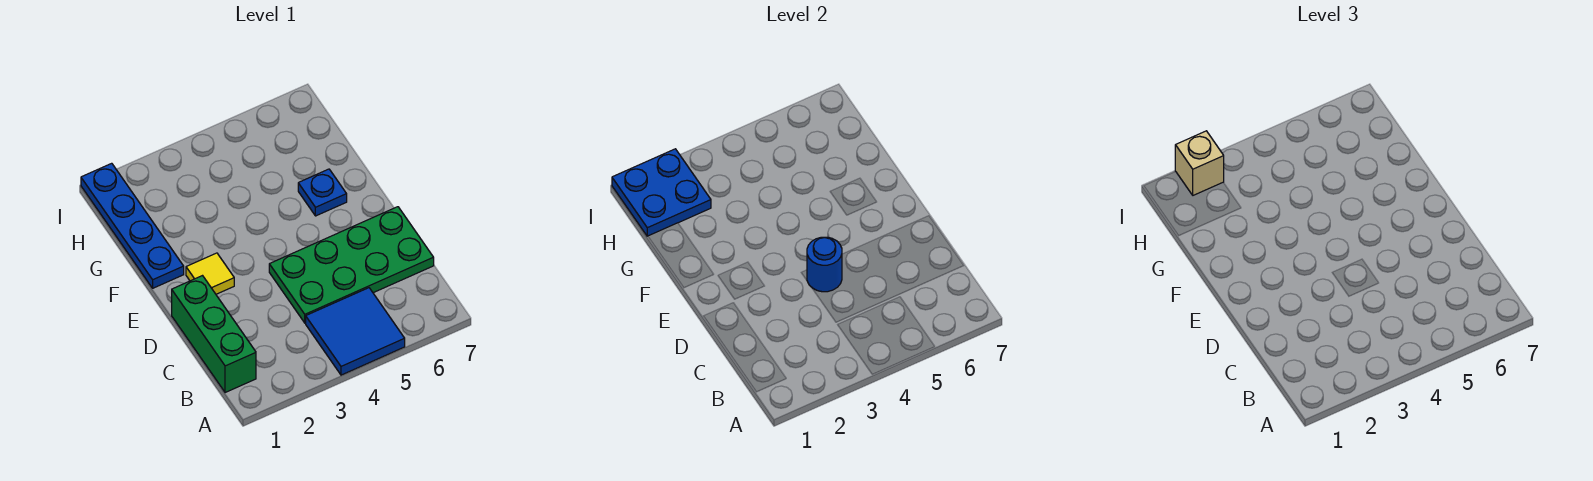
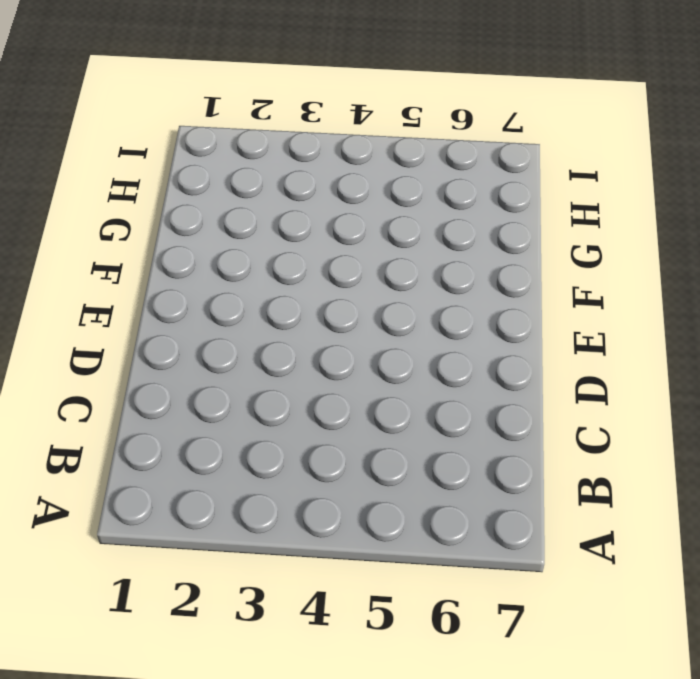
none -> blue tile A4:B5 level 1
none -> green brick B1:D1 level 1

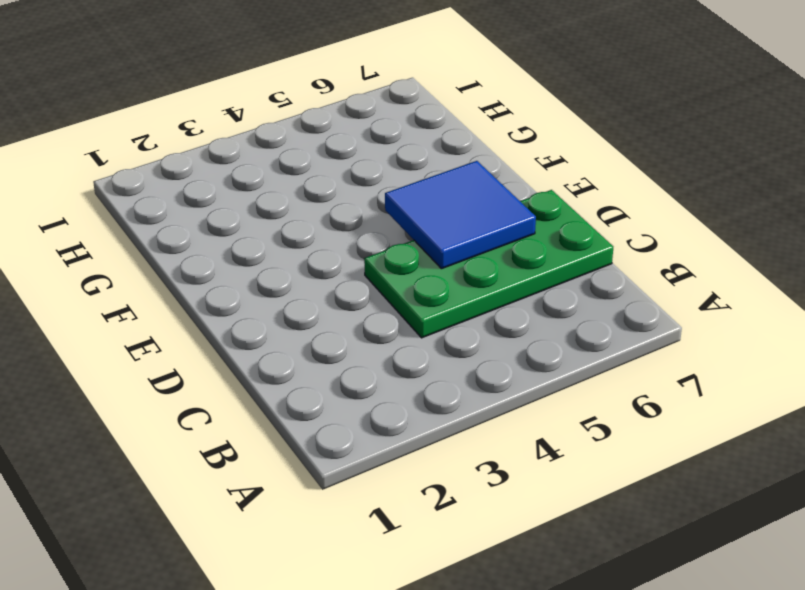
blue tile D5:E6 level 2 -> blue tile A4:B5 level 1
none -> green brick B1:D1 level 1
none -> yellow tile E2 level 1

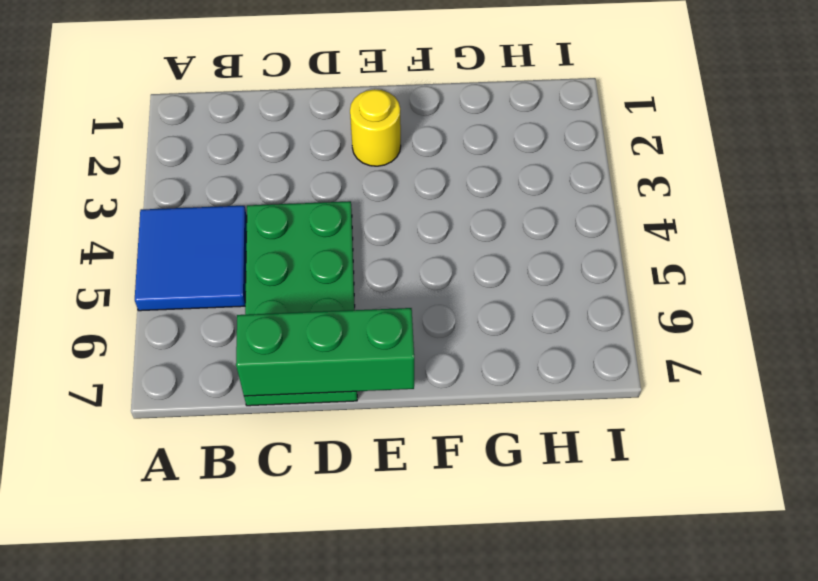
green brick C7:E7 level 2 -> green brick B1:D1 level 1
yellow round brick E2 level 1 -> yellow tile E2 level 1
none -> blue plate F1:I1 level 1
none -> blue plate F6 level 1

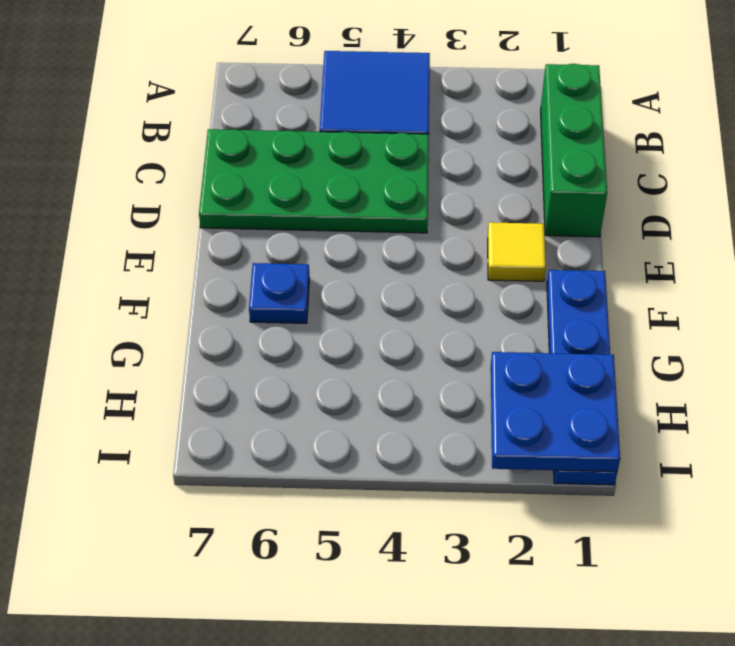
none -> blue round brick D4 level 2
none -> tan brick I2 level 3

